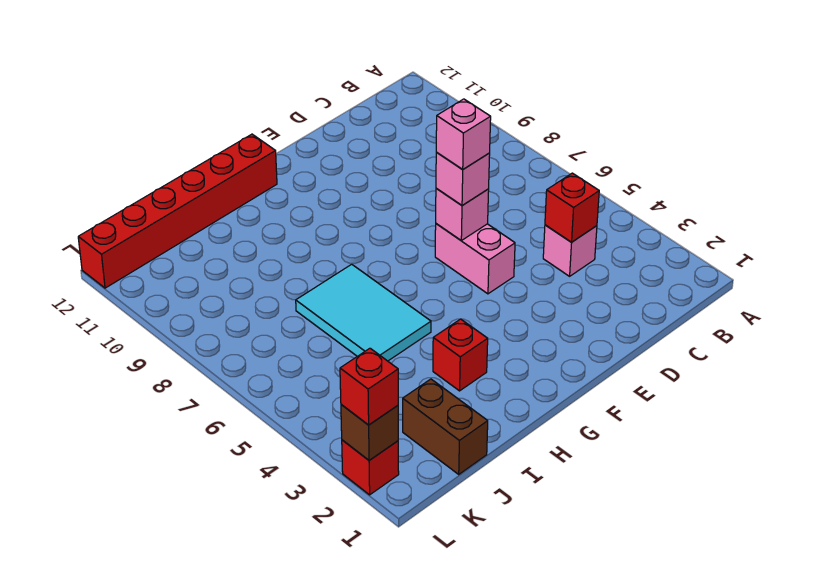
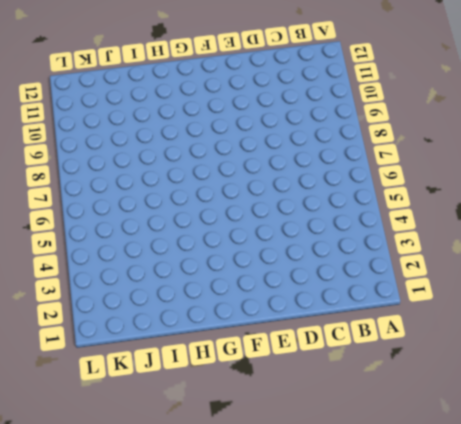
none -> pink brick C4 level 1
none -> pink brick E5:E6 level 1
none -> red brick G12:L12 level 1

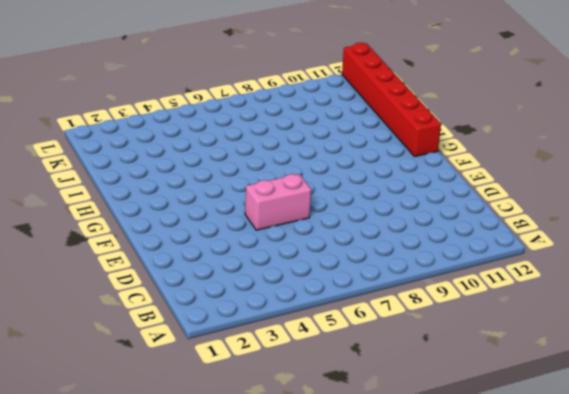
none -> pink brick C4 level 1
none -> red brick H3 level 1
none -> cyan tile H5:I7 level 1

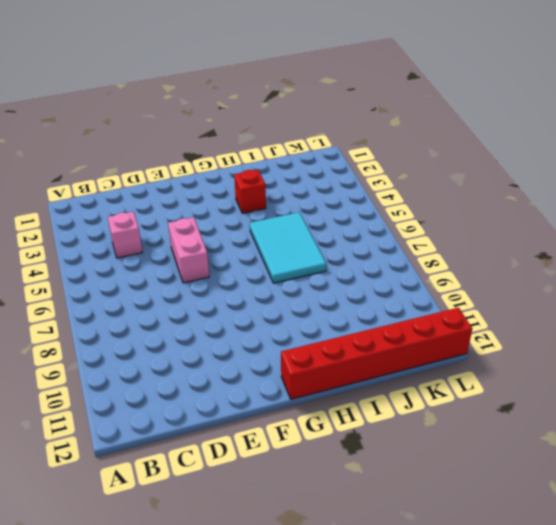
none -> brown brick J1:J2 level 1
none -> red brick L2 level 1
none -> red brick C4 level 2

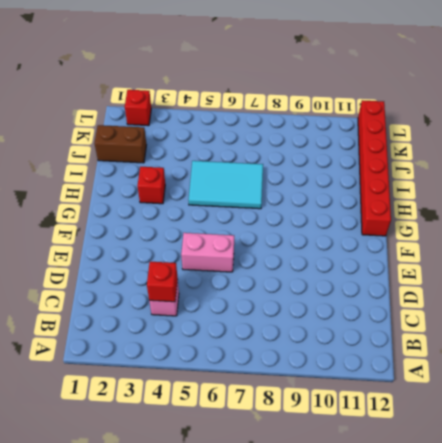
none -> pink brick E6 level 2
none -> brown brick L2 level 2
none -> pink brick E6 level 3

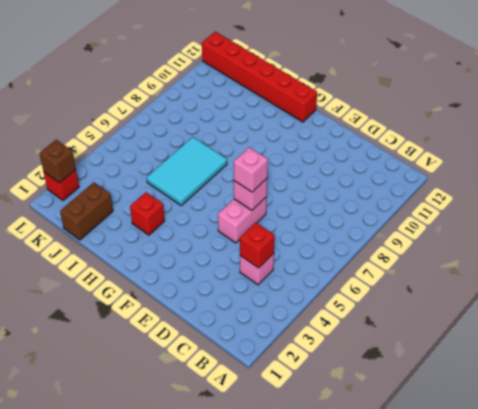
none -> red brick L2 level 3
none -> pink brick E6 level 4

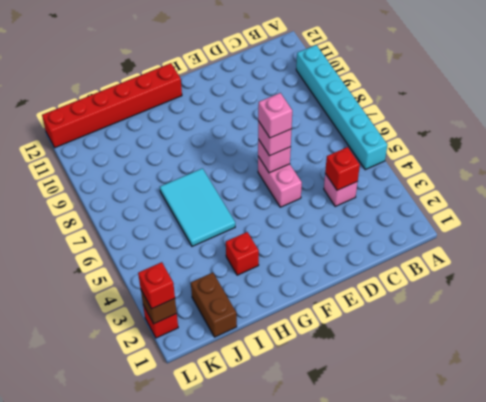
cyan brick A5:A10 level 1 -> none

